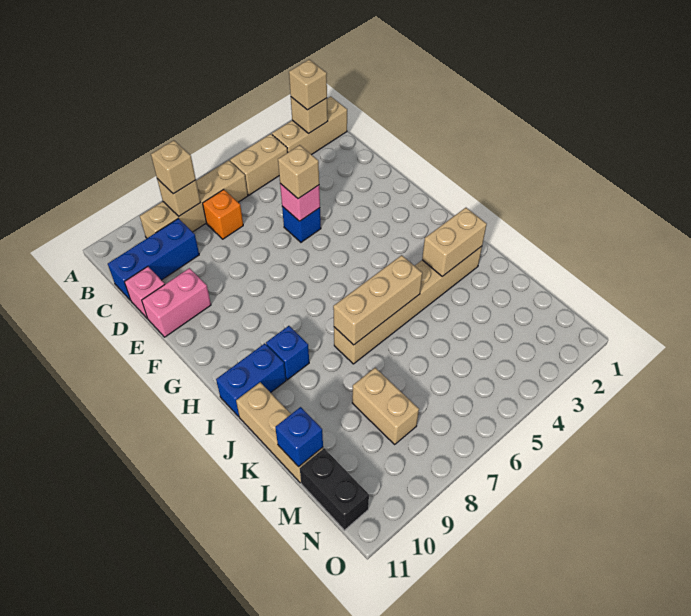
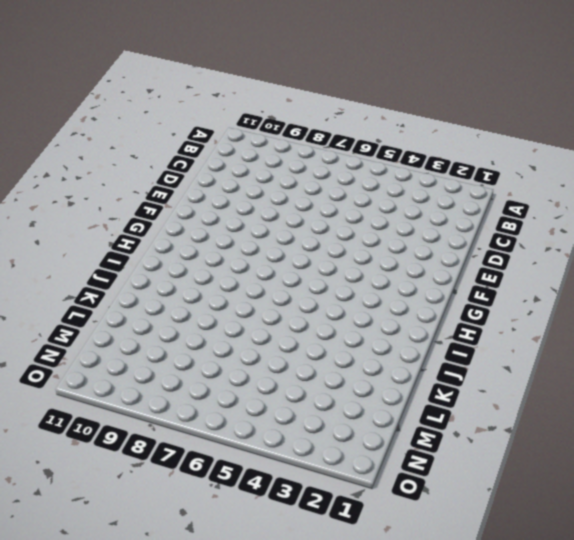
none -> tan brick B1:B3 level 1
none -> tan brick B4:B5 level 1
none -> tan brick B6:B9 level 1

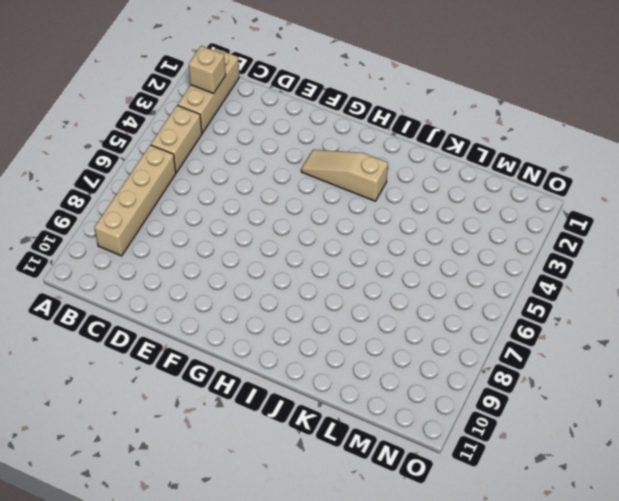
tan slope G3:I3 level 1 top I -> none
none -> orange brick C7 level 1
none -> blue brick C9:C11 level 1
none -> pink brick D11 level 1

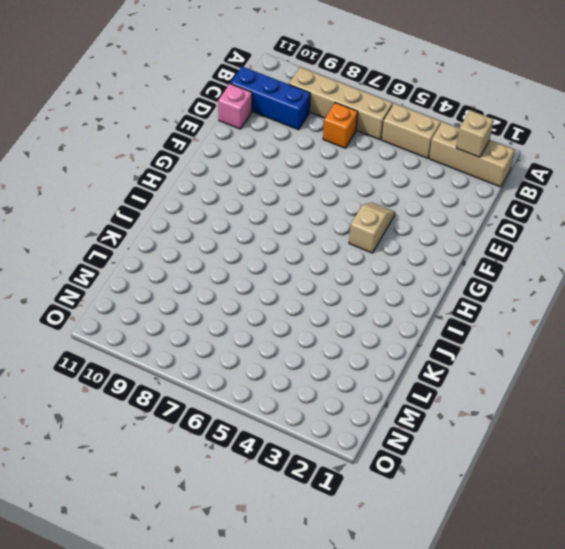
tan slope F4:G4 level 1 top G -> none
none -> blue brick E5 level 1
none -> pink brick E10:E11 level 1
none -> blue brick I9 level 1

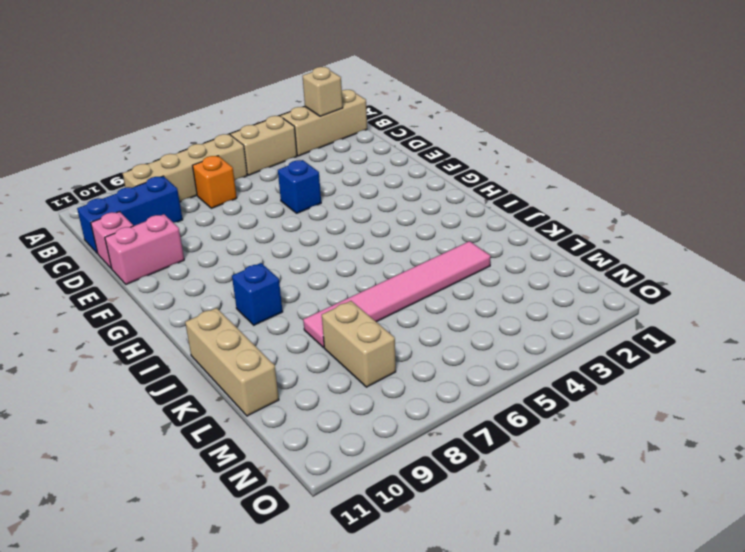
pink tile K3:K8 level 1 -> none
none -> blue brick I10:I11 level 1
none -> tan brick J2:J7 level 1
none -> black brick M11:N11 level 1

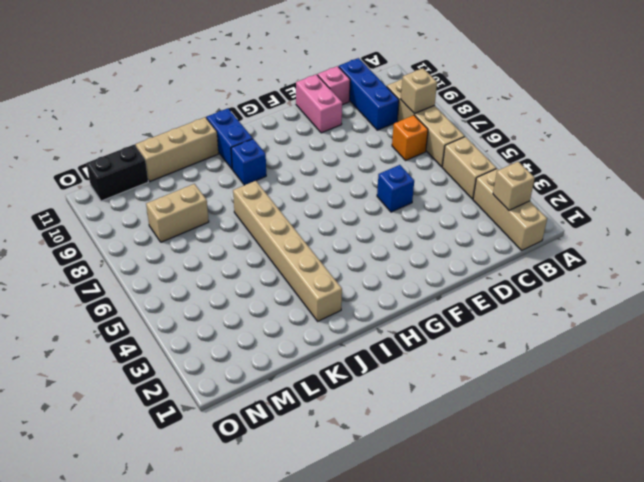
none -> pink brick E5 level 2
none -> tan brick J2:J3 level 2
none -> tan brick J5:J7 level 2

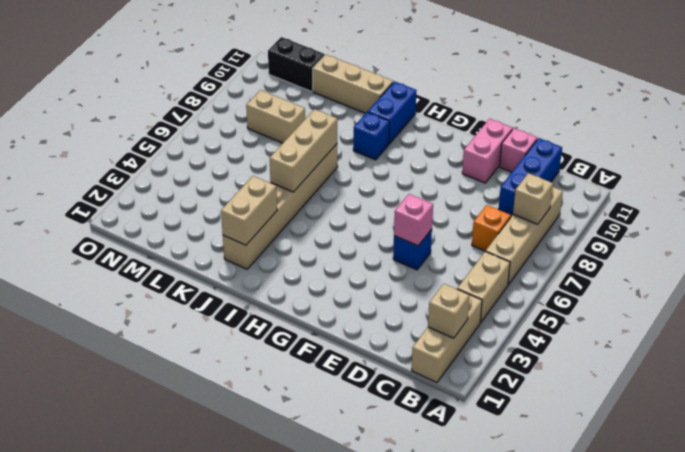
none -> blue brick L11 level 2
none -> tan brick B2 level 3
none -> tan brick B8 level 3

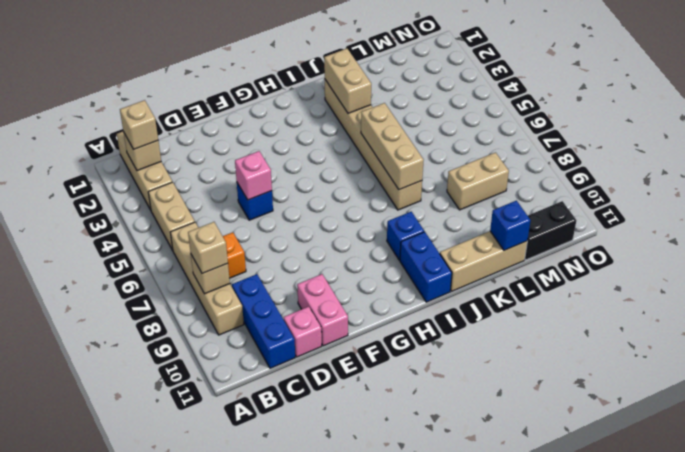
none -> tan brick E5 level 3

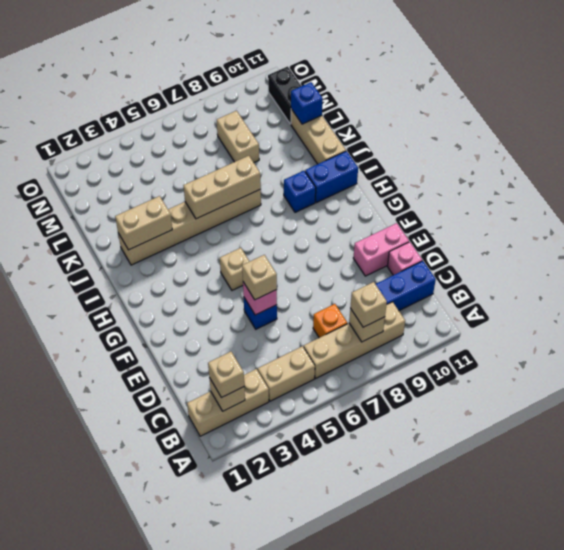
tan brick G5 level 1 -> none

